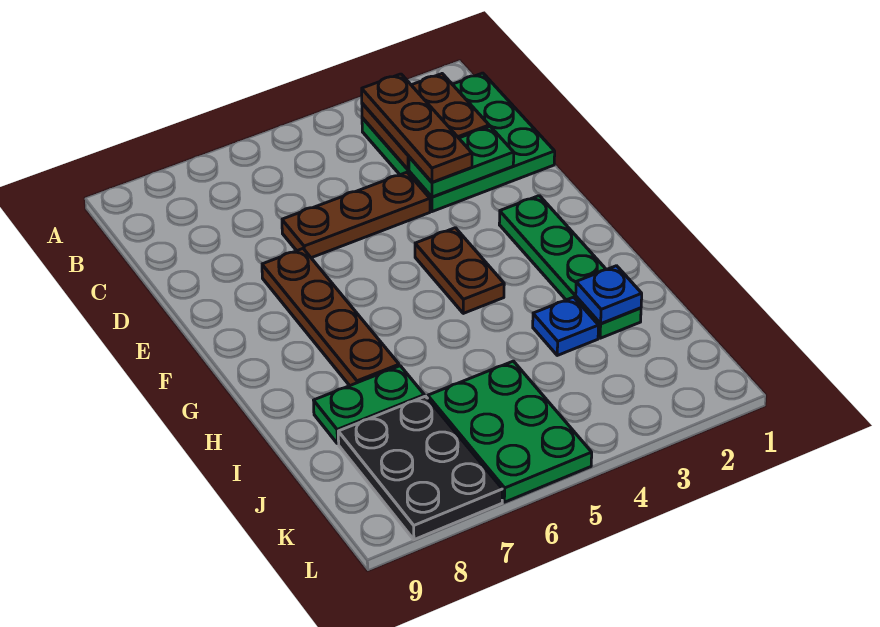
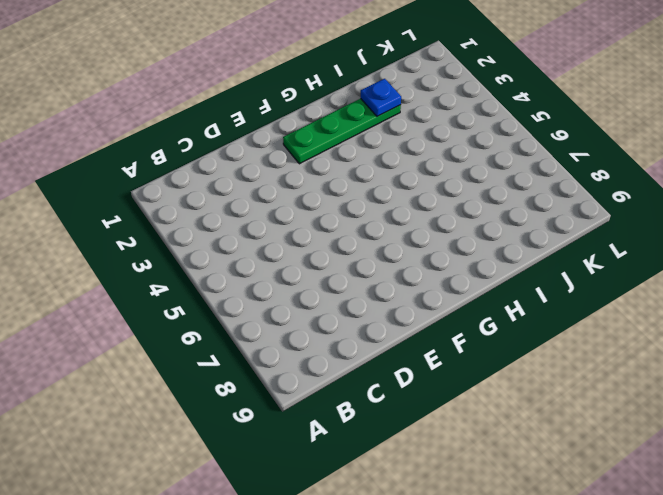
none -> green plate B1:D3 level 1
none -> brown plate D4:D6 level 1
none -> brown plate E7:H7 level 1

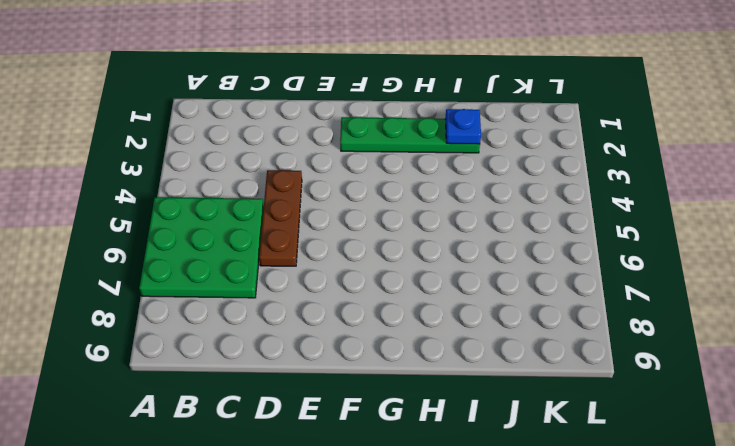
green plate A5:C7 level 1 -> green plate B1:D3 level 1
none -> brown plate E7:H7 level 1
none -> brown plate F4:G4 level 1
none -> blue plate I3 level 1

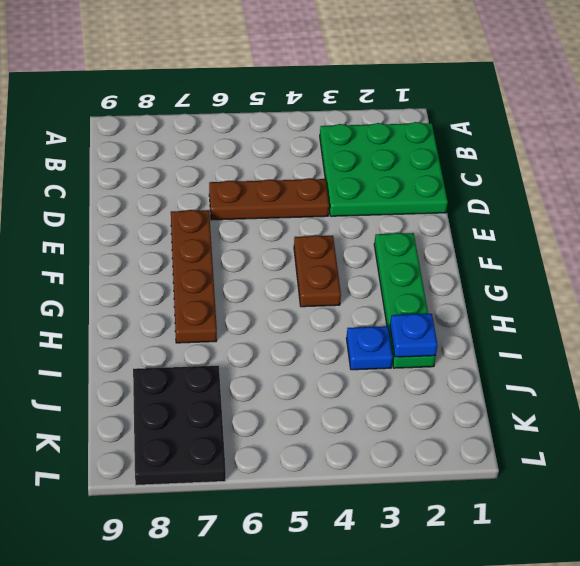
none -> green plate I7:I8 level 1
none -> green plate J5:L6 level 1
none -> brown plate B2:C3 level 2

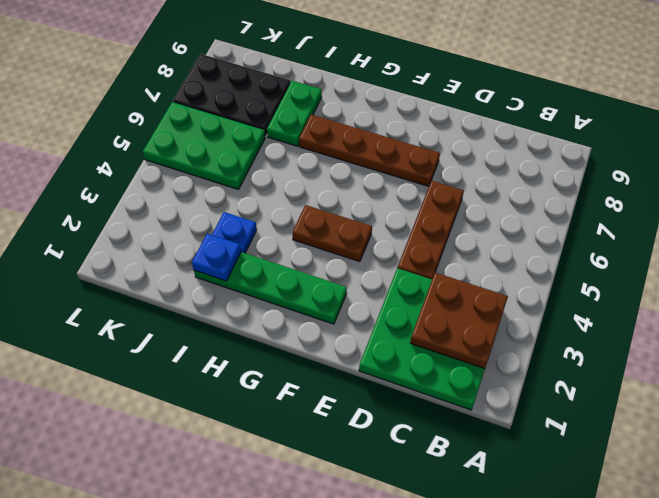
none -> green plate D2:D3 level 2
none -> brown plate B3:D3 level 3

